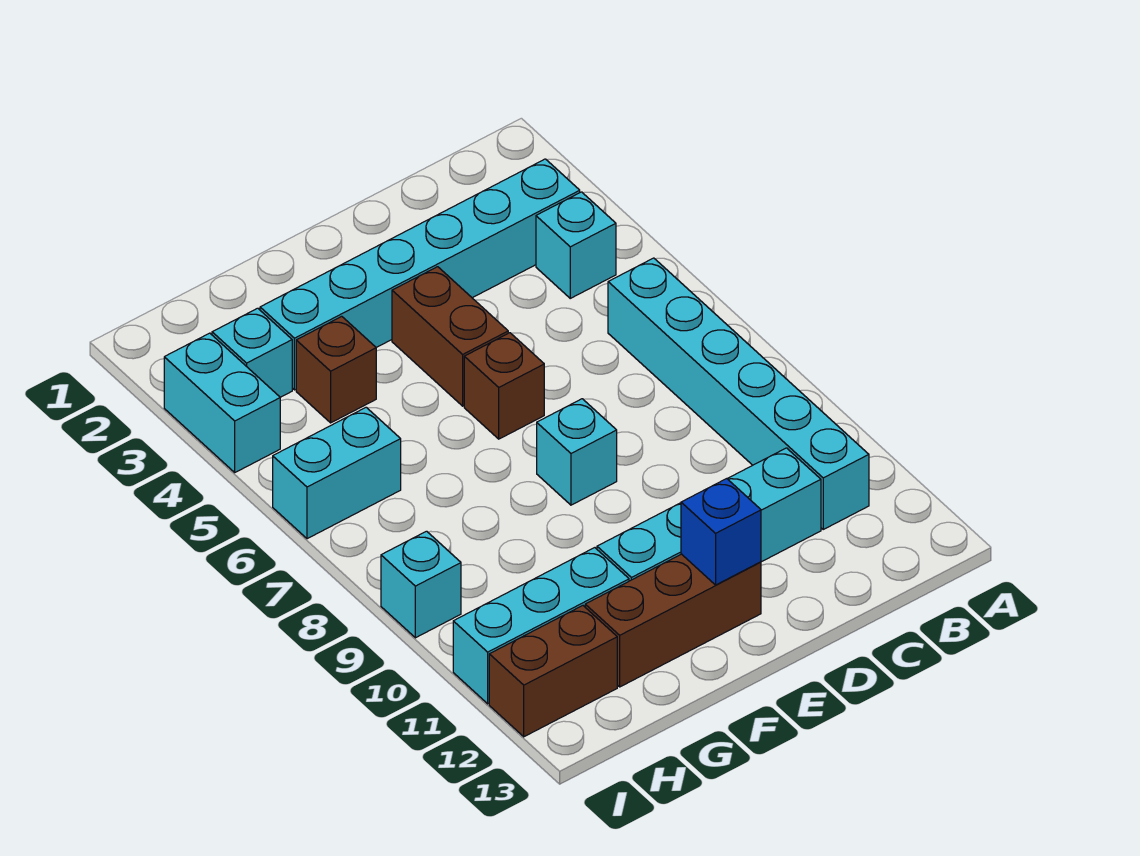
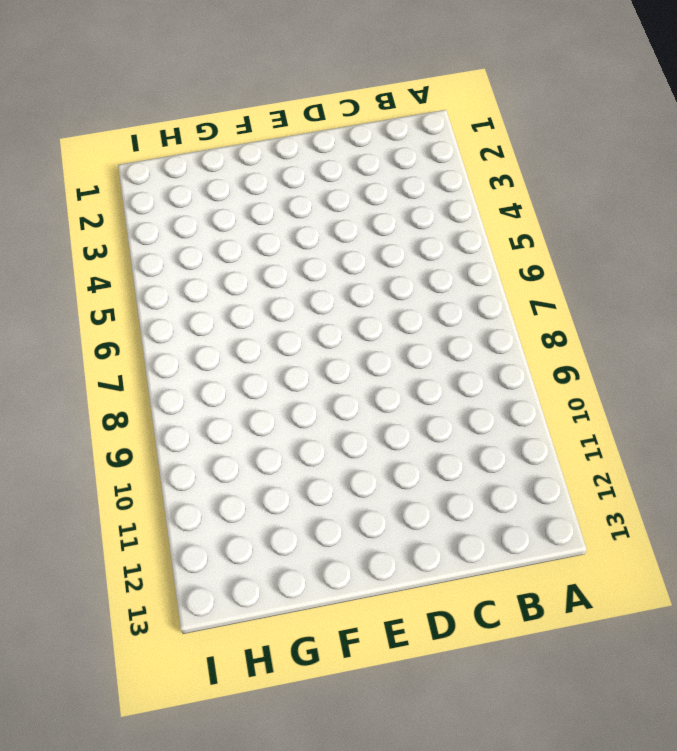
none -> cyan brick B3:G3 level 1
none -> cyan brick B4 level 1
none -> cyan brick B6:B11 level 1

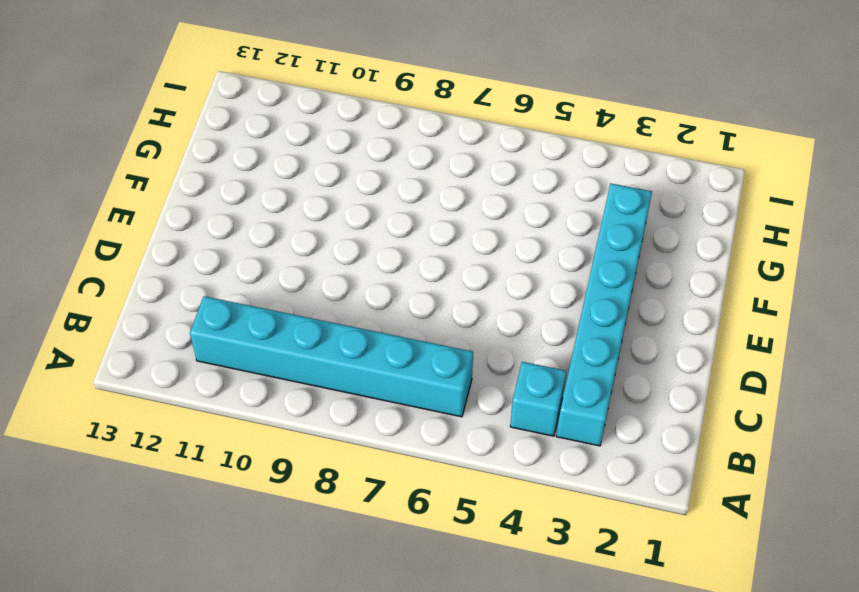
none -> cyan brick C11:F11 level 1
none -> brown brick E4:E5 level 1
none -> brown brick E6 level 1

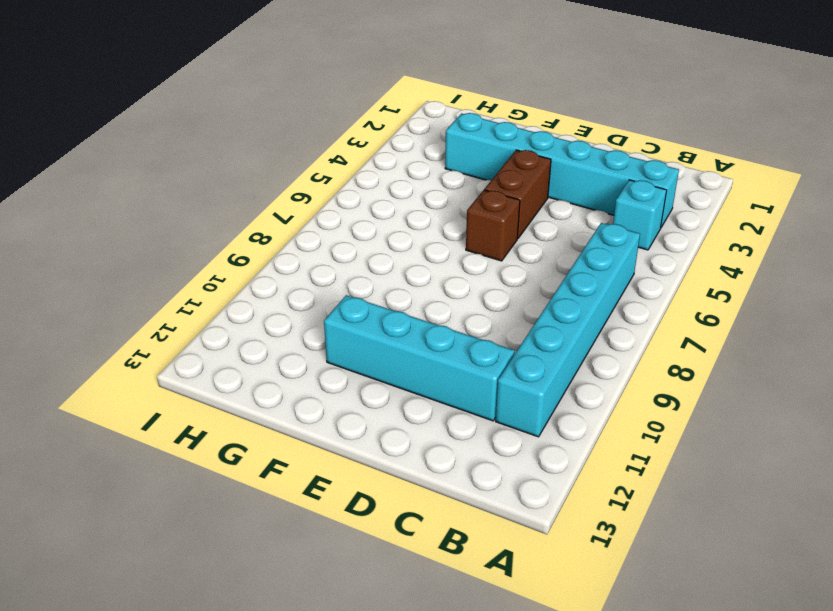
none -> cyan brick E8 level 1
none -> brown brick E12:G12 level 1
none -> brown brick G4 level 1

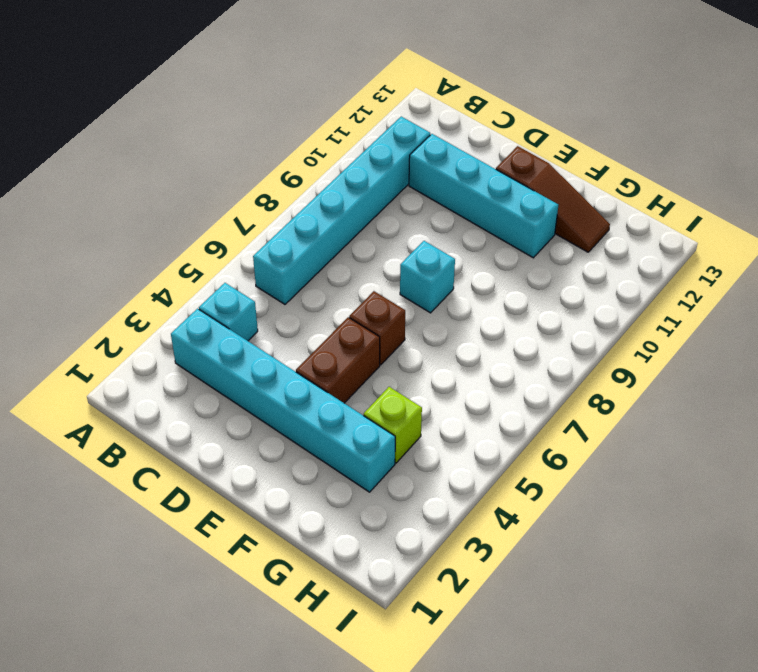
brown slope E12:G12 level 1 top E -> brown brick E12:G12 level 1
lime brick G4 level 1 -> brown brick G4 level 1
none -> cyan brick G11:I11 level 1
none -> cyan brick H3 level 1
none -> cyan brick H6:I6 level 1

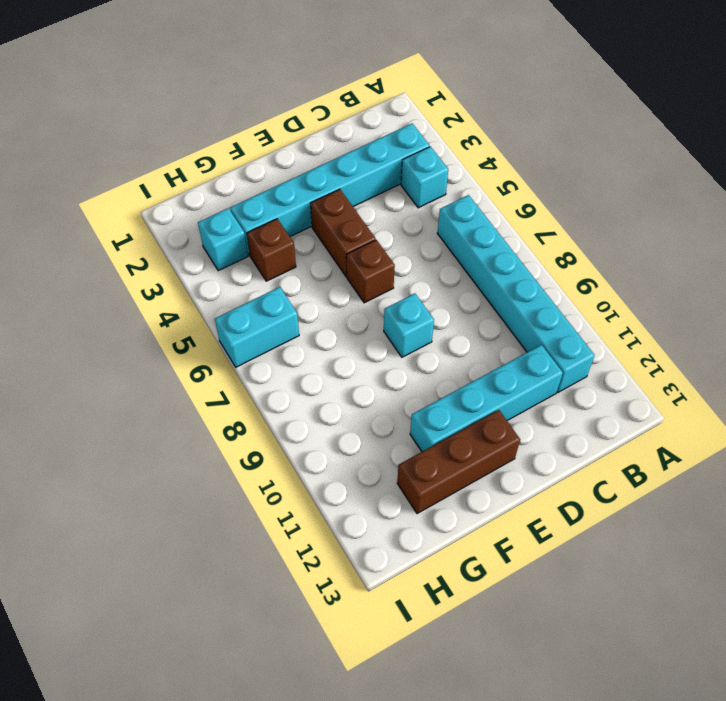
none -> cyan brick G11:I11 level 1
none -> brown brick H12:I12 level 1
none -> cyan brick I3:I4 level 1

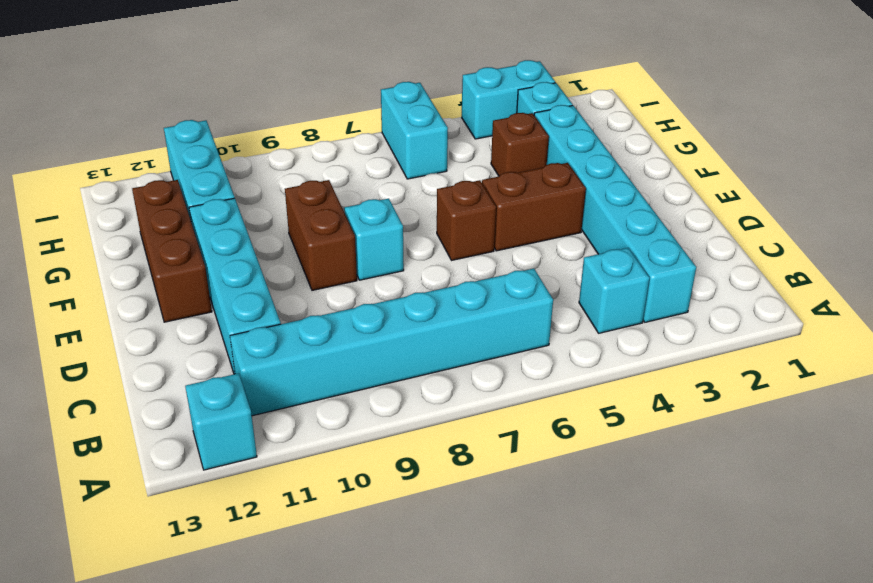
cyan brick A12 level 1 -> cyan brick I9 level 1
brown brick E9:F9 level 1 -> brown brick H12:I12 level 1
none -> blue brick E12 level 2

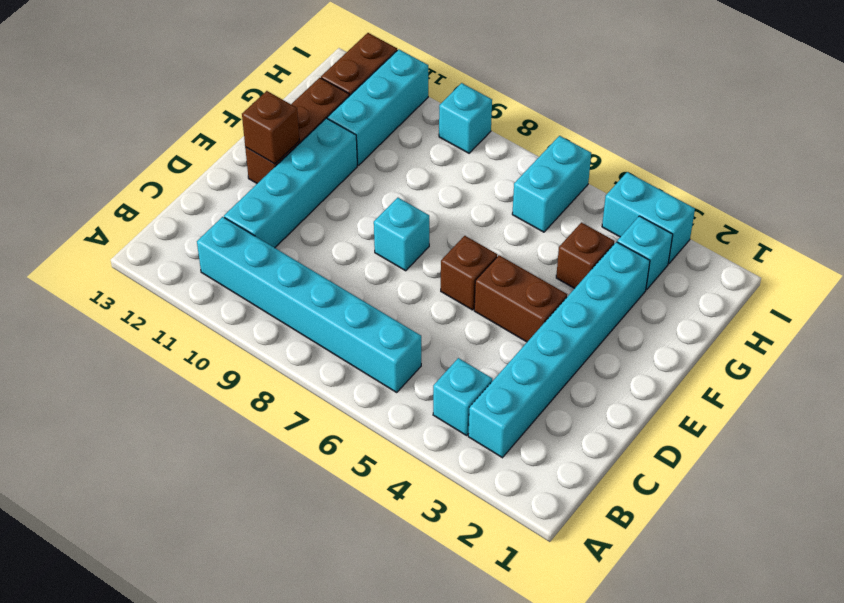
brown brick E12 level 2 -> blue brick E12 level 2

